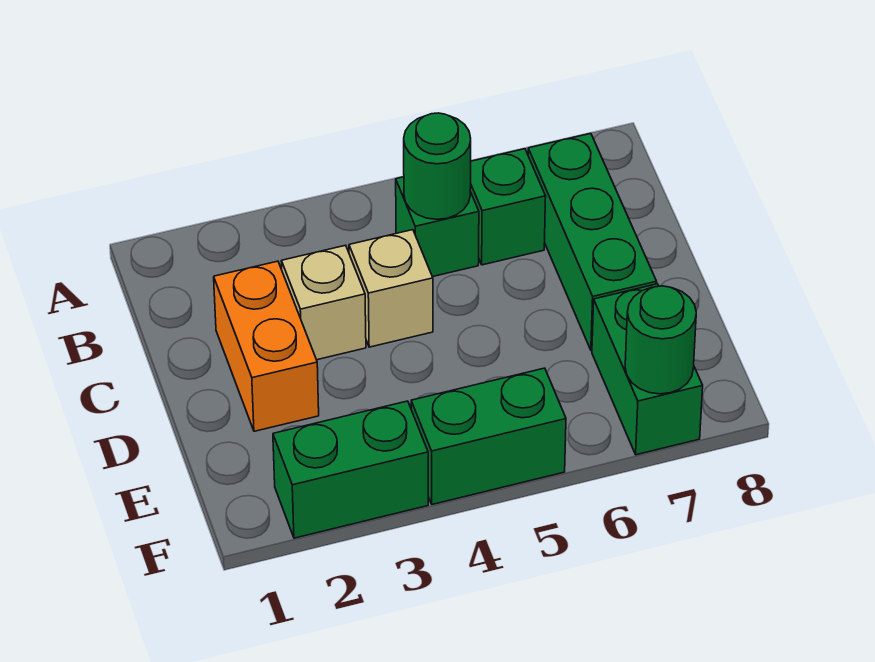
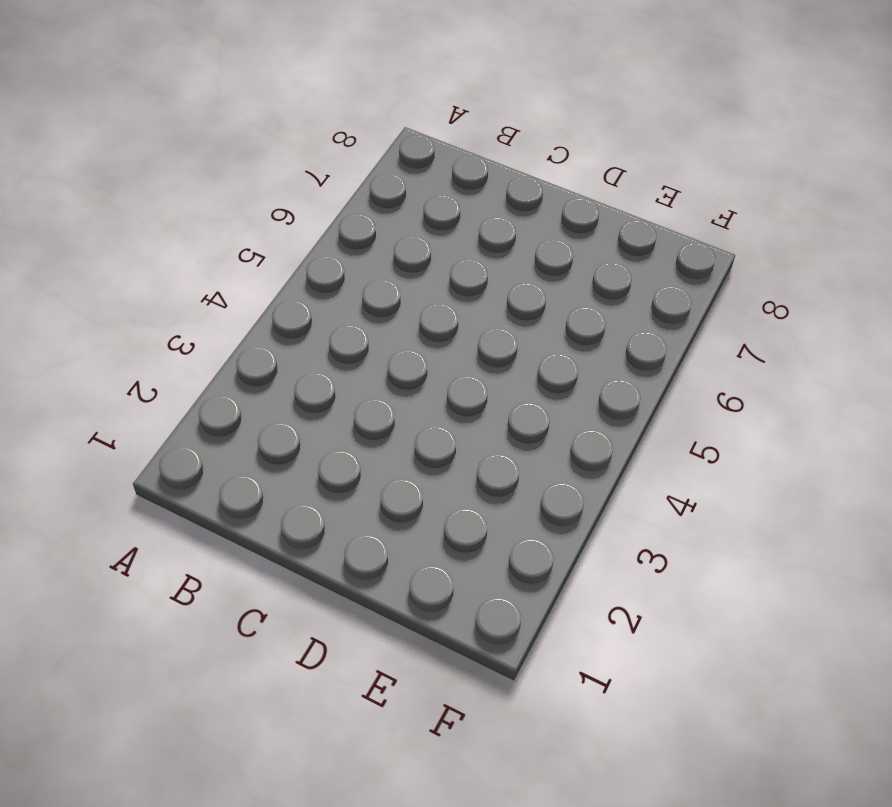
none -> green brick B5 level 1
none -> green brick B6 level 1

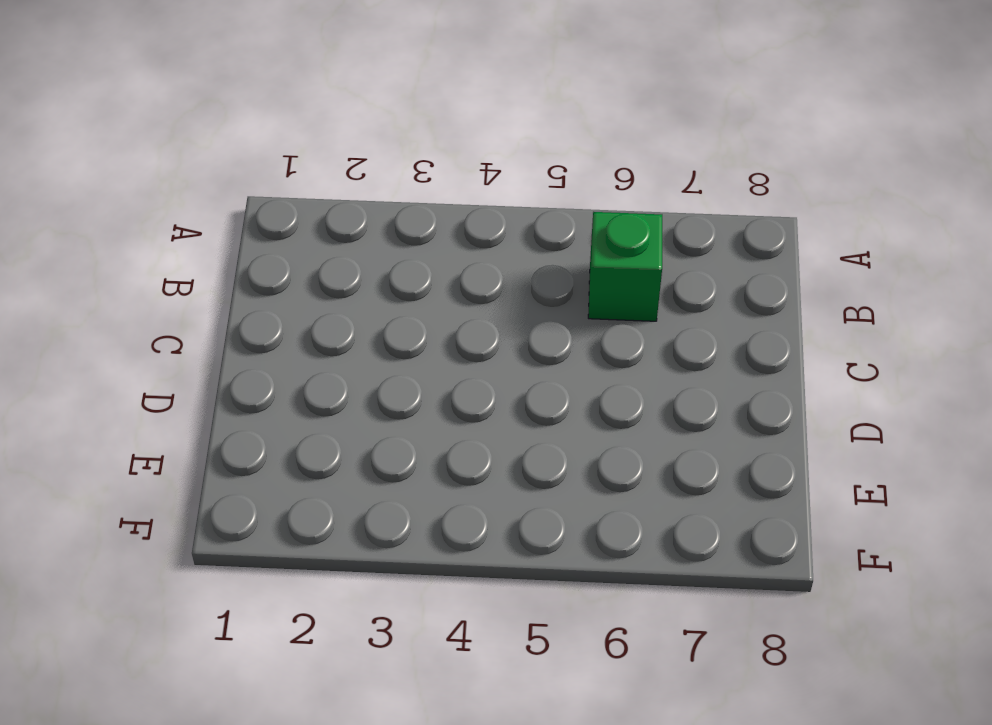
none -> green brick B5 level 1
none -> green brick B7:D7 level 1

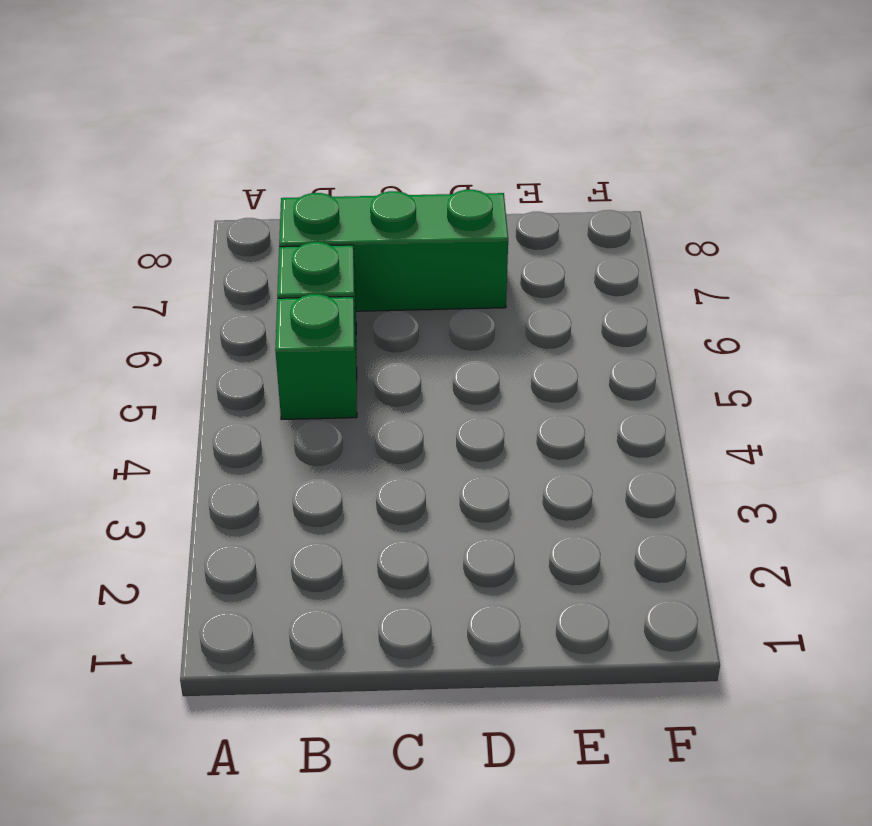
none -> orange brick C2:D2 level 1
none -> tan brick C3 level 1

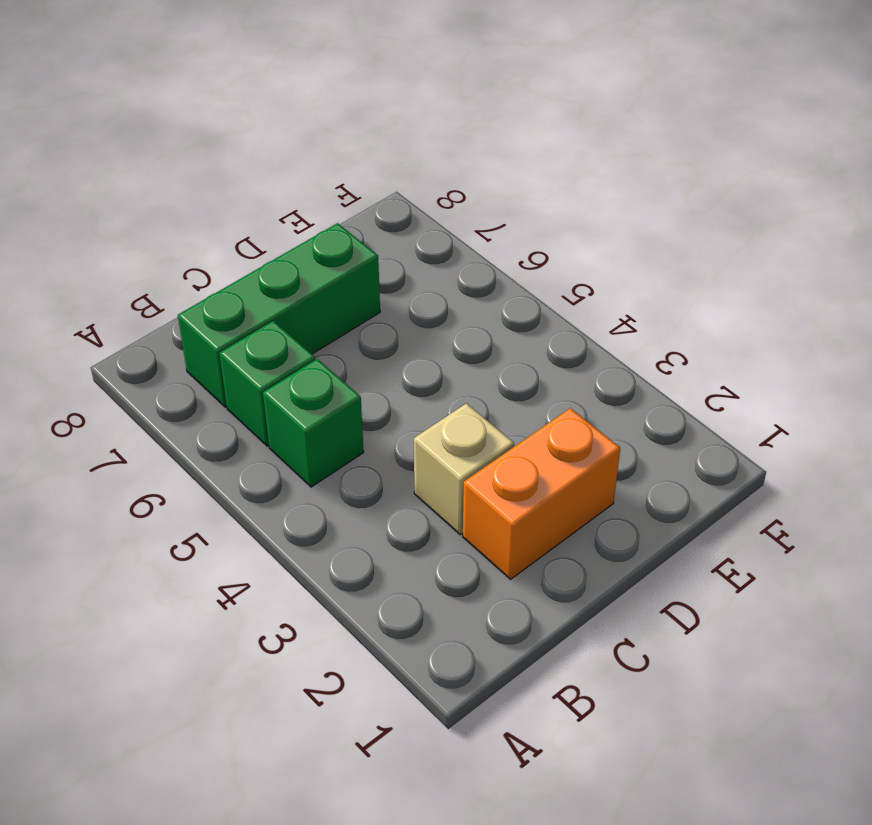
none -> tan brick C4 level 1
none -> green brick E7:F7 level 1

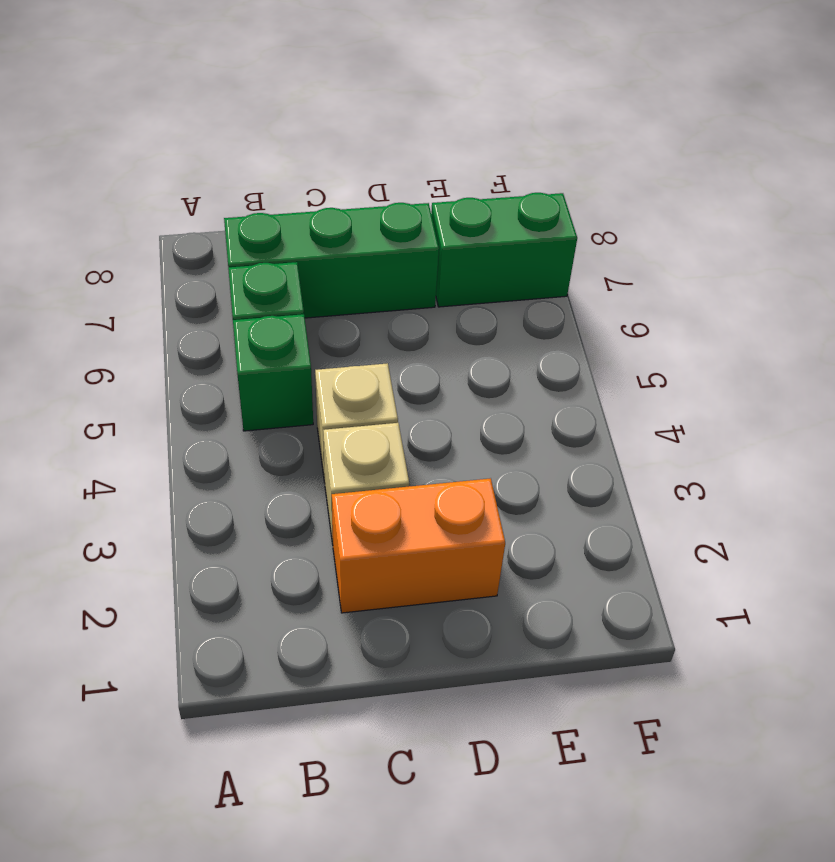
none -> green brick F2:F3 level 1
none -> green brick F4:F5 level 1

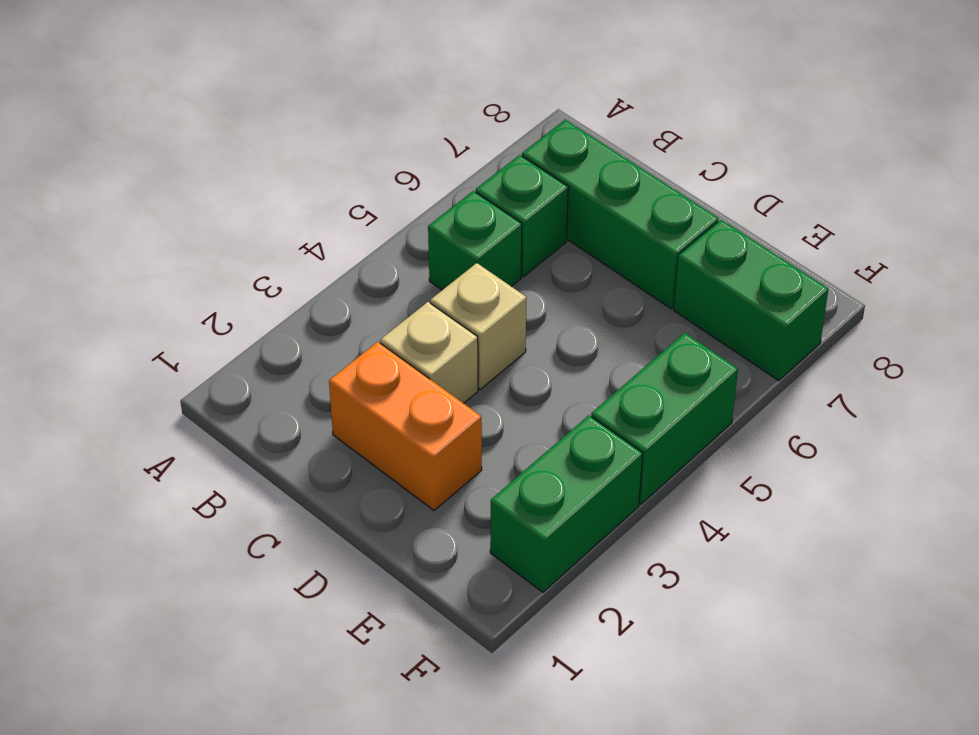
none -> green round brick B5 level 2
none -> green round brick F7 level 2

